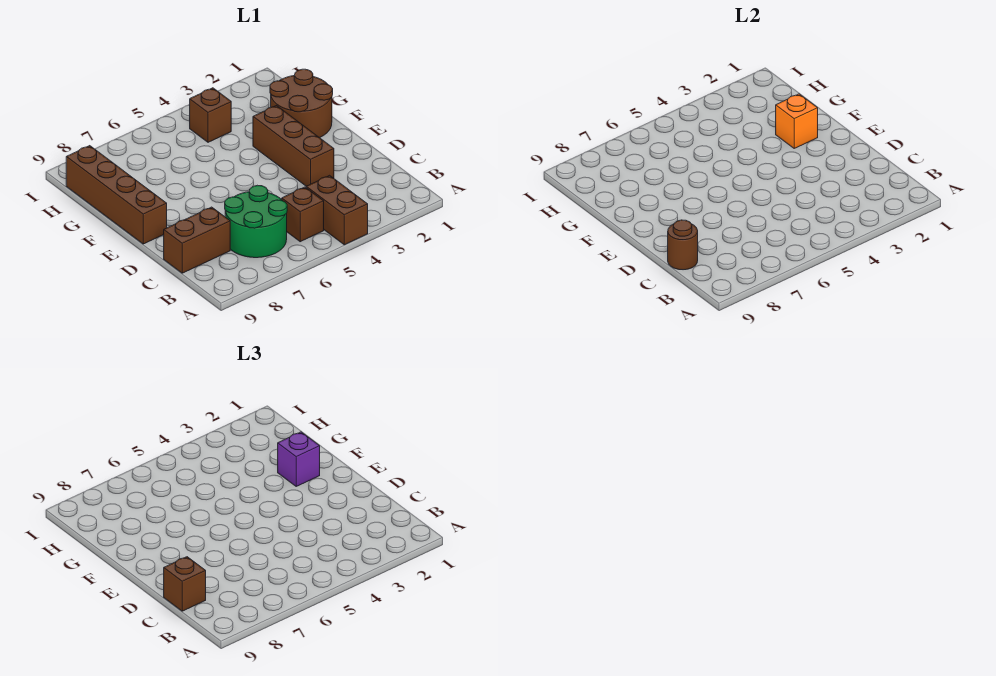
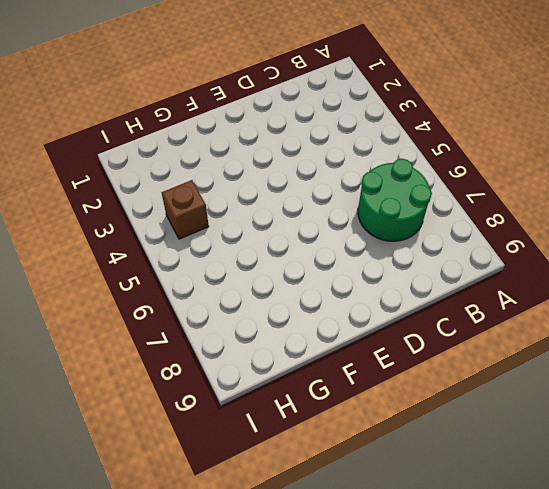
none -> brown brick A4:B4 level 1
none -> brown brick B5 level 1
none -> brown brick C8:C9 level 1

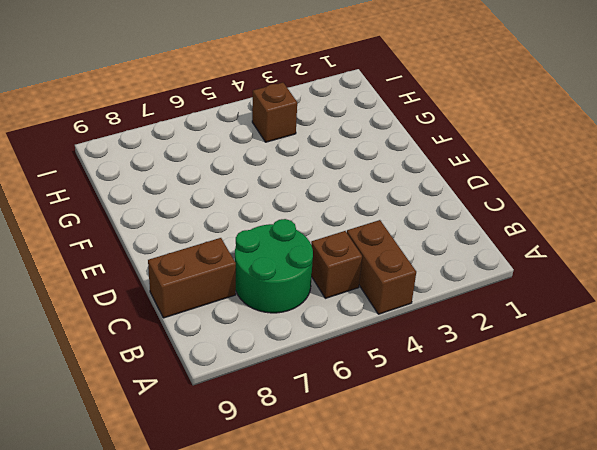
none -> brown brick D3:F3 level 1
none -> brown brick E9:H9 level 1
none -> brown round brick F1:G2 level 1

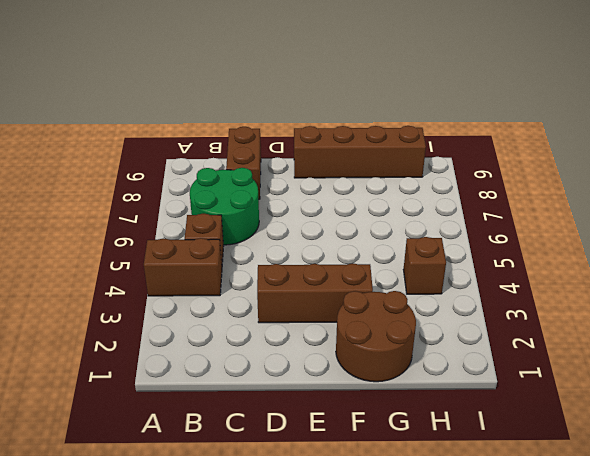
none -> brown round brick C9 level 2
none -> orange brick F2 level 2
none -> brown brick C9 level 3

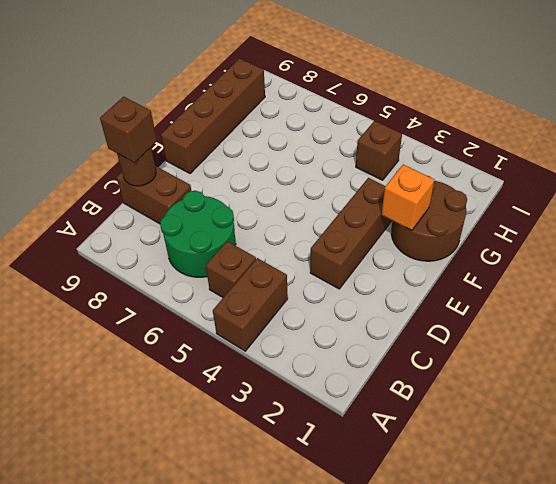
none -> purple brick F2 level 3

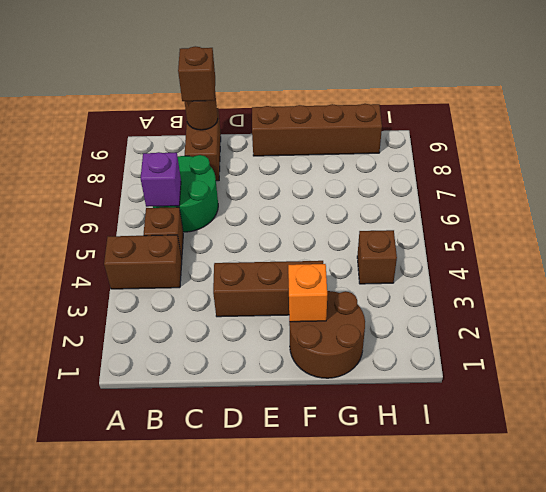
purple brick B6 level 2 -> purple brick F2 level 3

